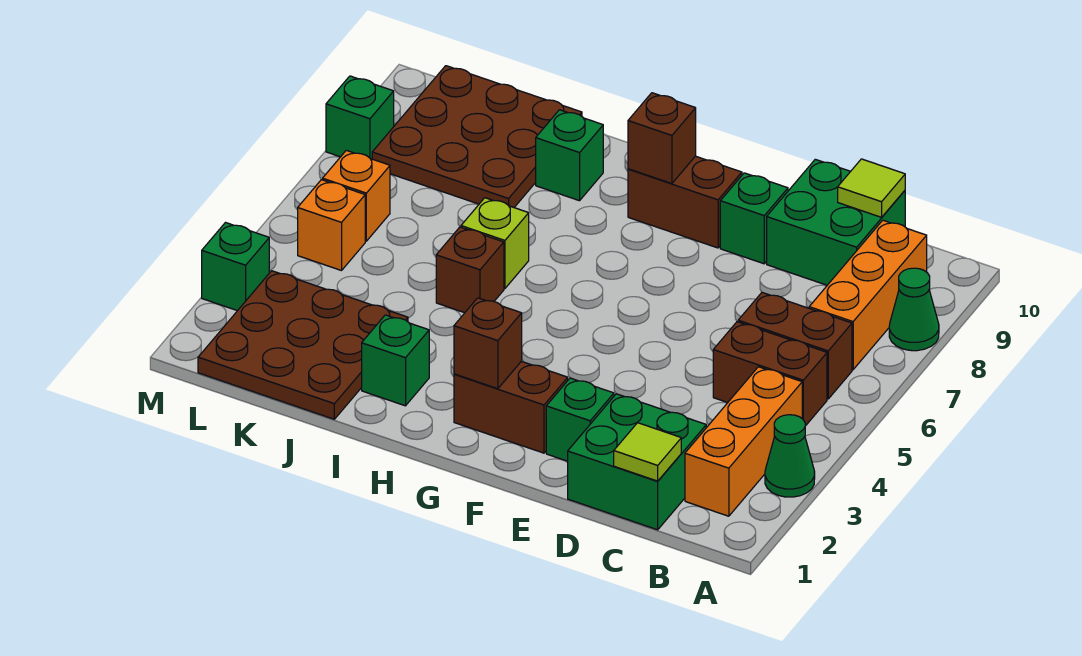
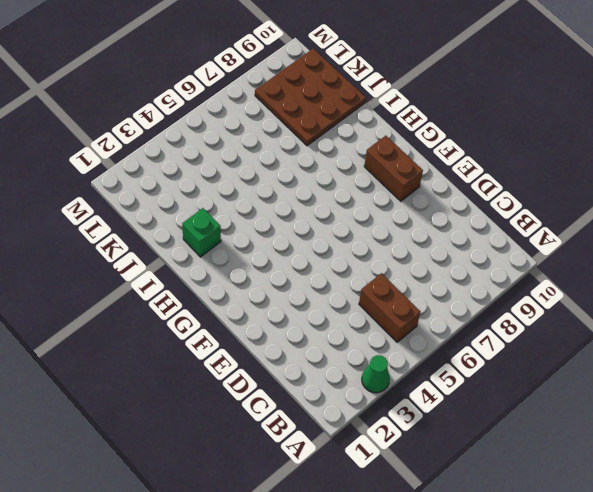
none -> green cone A8 level 1
none -> orange brick B2:B4 level 1
none -> brown brick B6:C6 level 1

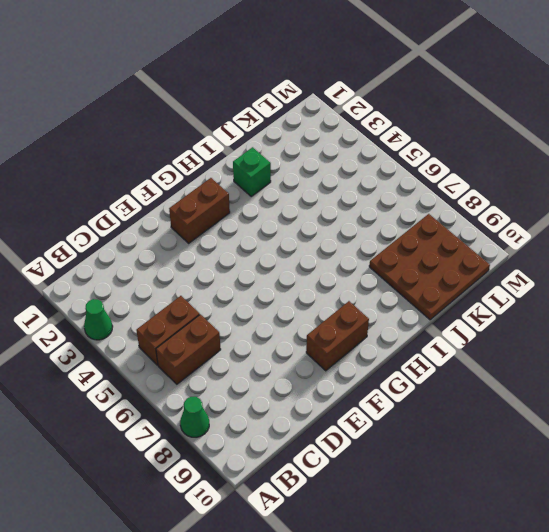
none -> orange brick B2:B4 level 1
none -> orange brick B7:B9 level 1
none -> green brick C1:D2 level 1

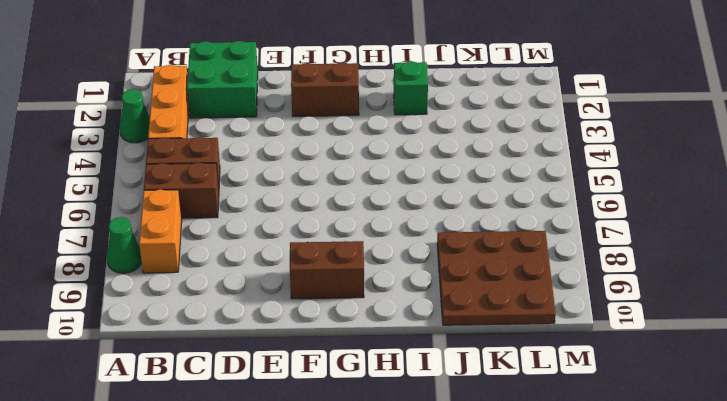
orange brick B7:B8 level 1 -> orange brick B7:B9 level 1
none -> green brick C9:D10 level 1
none -> green brick E2 level 1
none -> green brick E9 level 1

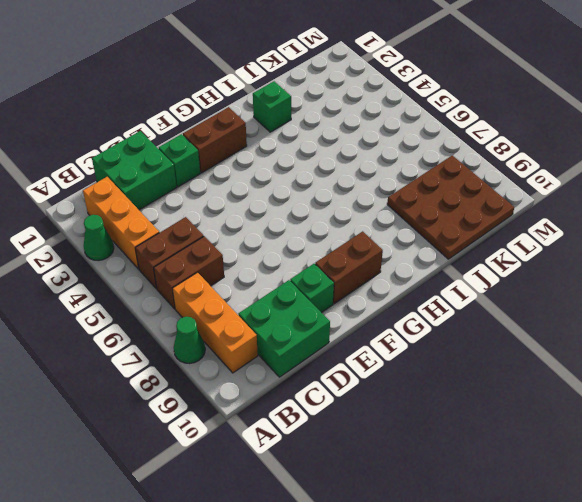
none -> brown brick I5 level 1
none -> lime brick I6 level 1
none -> green brick I9 level 1

